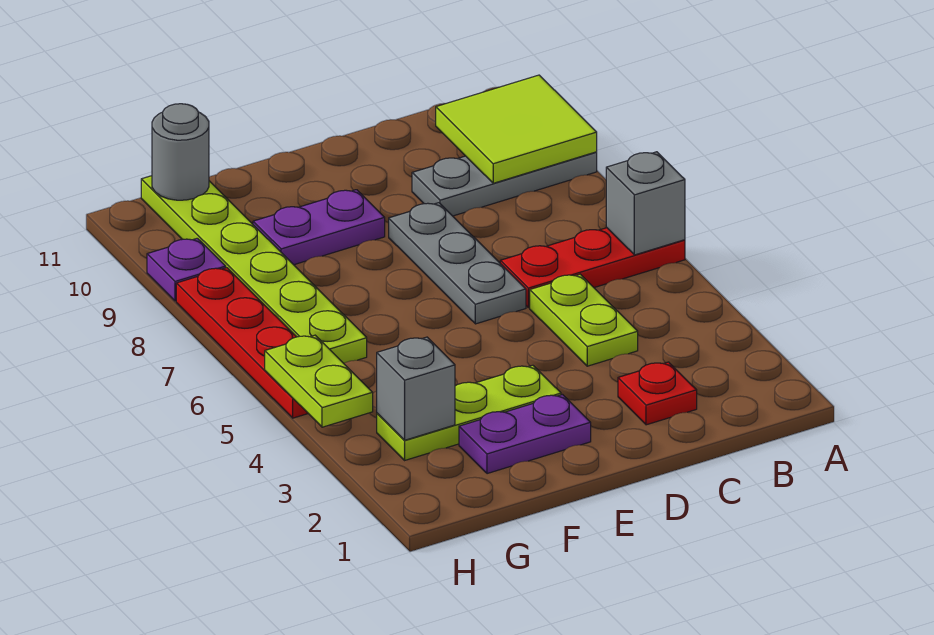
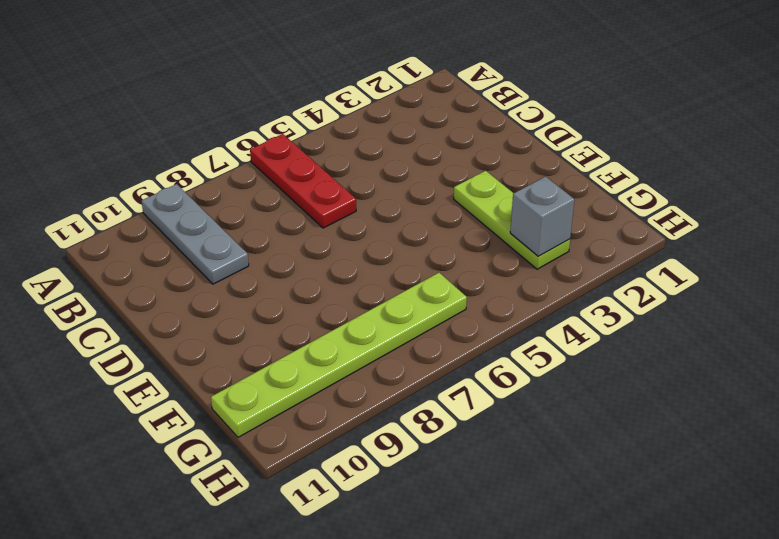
none -> red plate C2 level 1
none -> lime plate C4:C5 level 1
none -> grey plate D6:D8 level 1

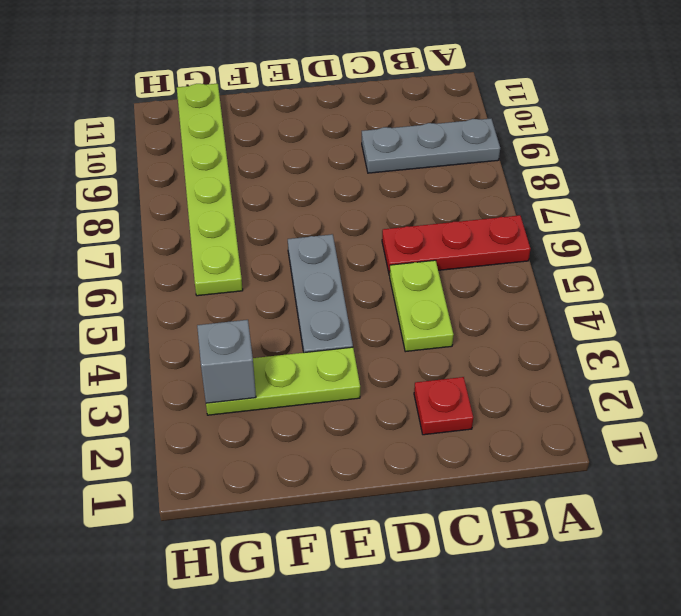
grey plate E4:E6 level 1 -> grey plate D6:D8 level 1
none -> purple plate E2:F2 level 1
none -> purple plate E9:F9 level 1
none -> red plate H5:H8 level 1

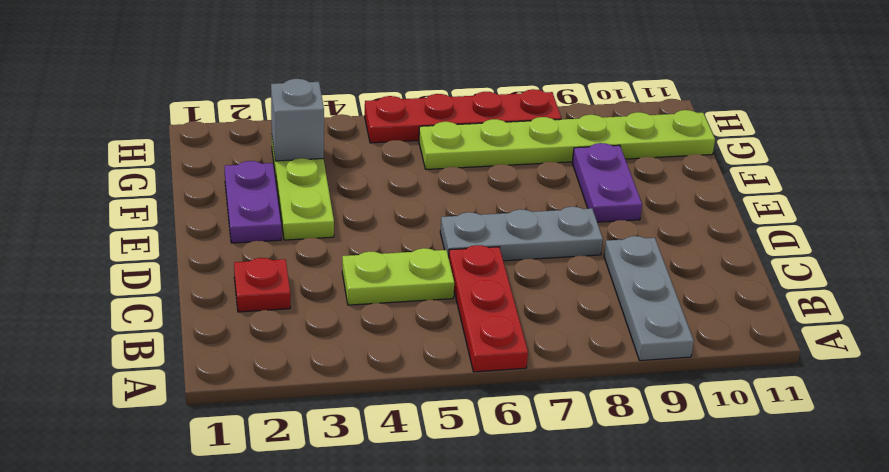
none -> purple plate H9 level 1
none -> grey brick A6 level 2
none -> lime tile A9:B10 level 2

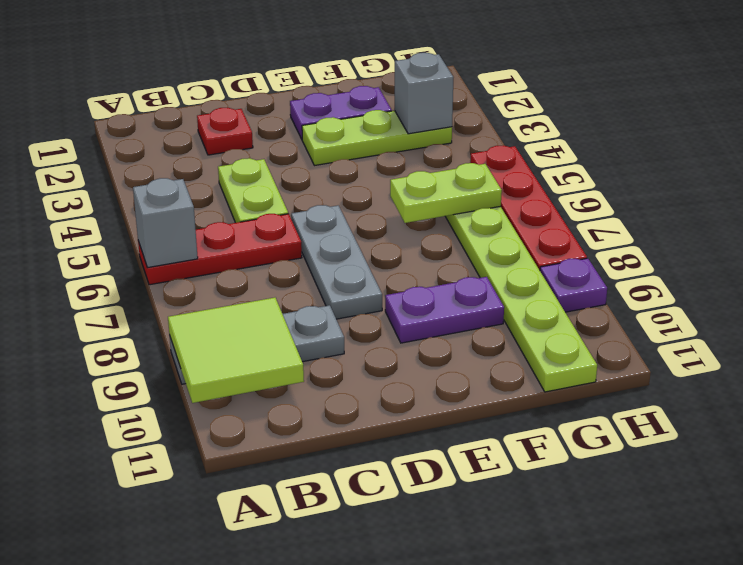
lime plate F6:G6 level 2 -> lime plate H4:H5 level 2
none -> grey round brick G11 level 2

